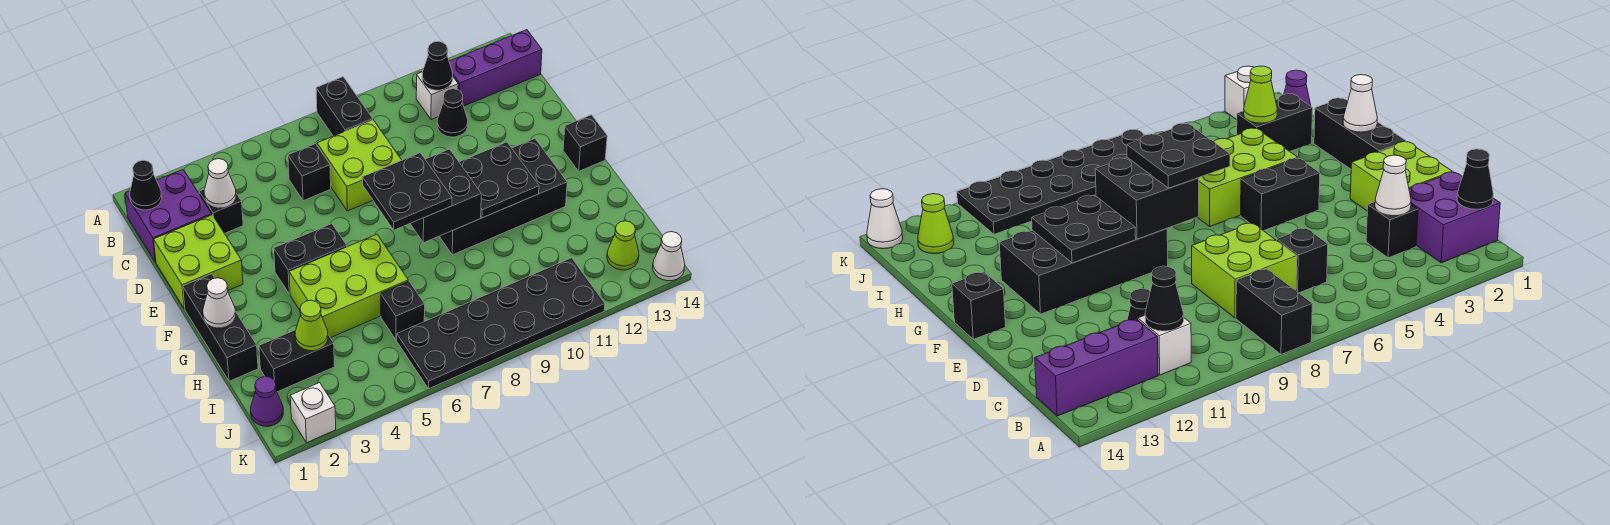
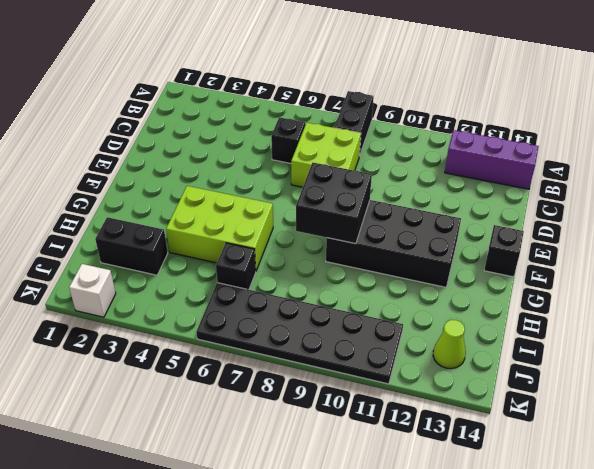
none -> purple brick B1:C2 level 1
none -> white brick B11 level 1
none -> black brick C3 level 1

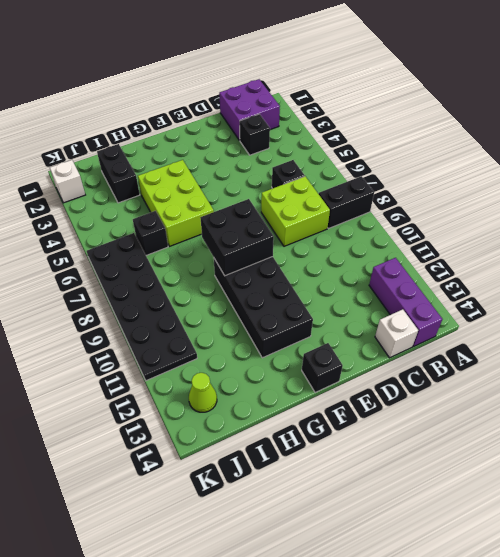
white brick C14 level 1 -> white brick B11 level 1
none -> black cone C11 level 1
none -> lime brick D1:E2 level 1
none -> black brick F1:H1 level 1

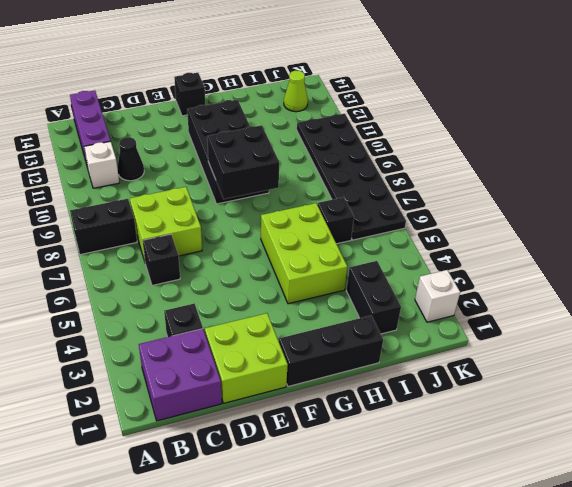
none -> black brick F4:F5 level 1
none -> purple cone J1 level 1
none -> white cone K14 level 1

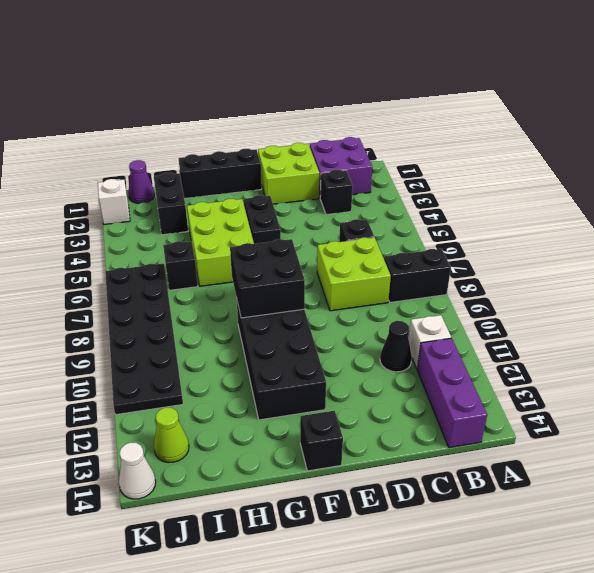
none -> black cone B1 level 2
none -> black cone B11 level 2
none -> white cone C3 level 2

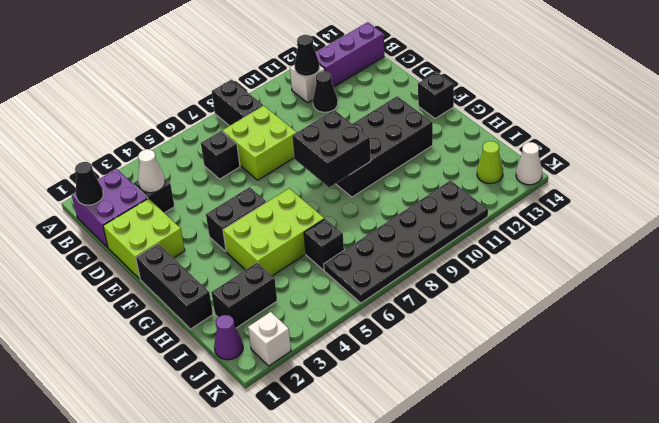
none -> black plate F10:G11 level 2
none -> white cone G1 level 2
none -> lime cone I3 level 2

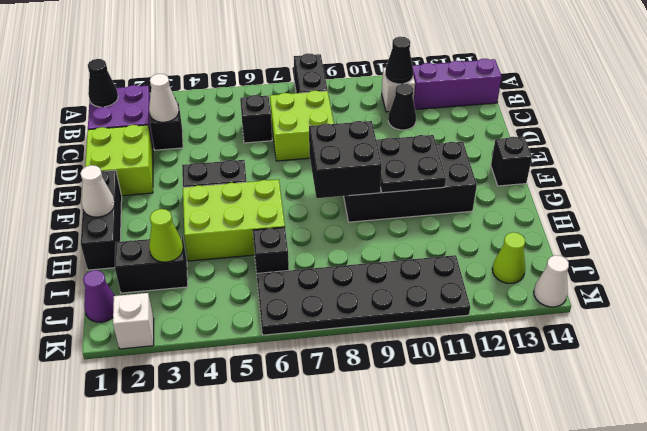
none -> black plate F7:G8 level 3

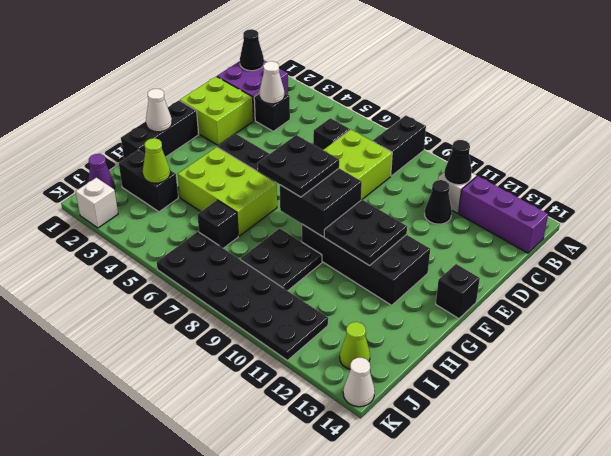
black plate H8:I9 level 1 -> none

